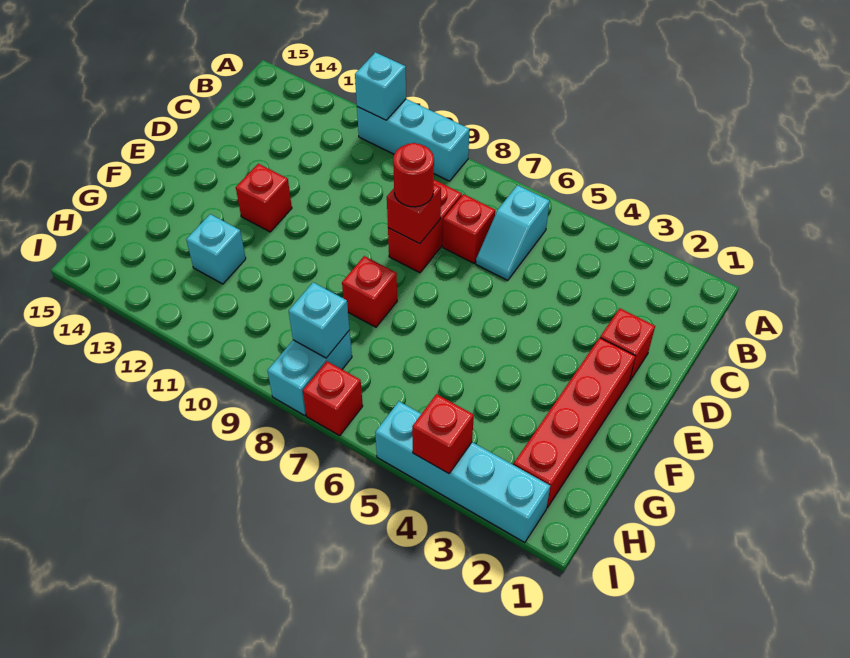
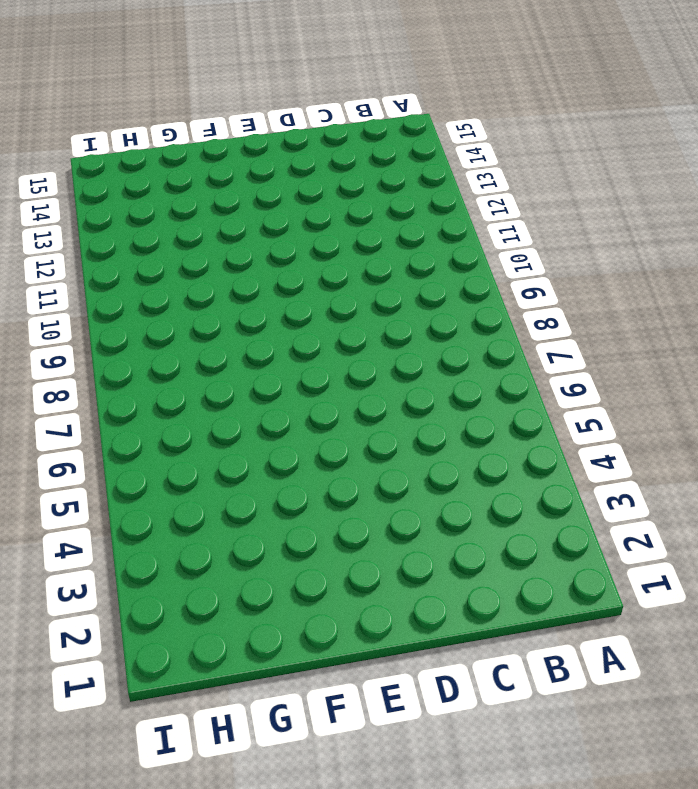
none -> cyan brick A9:A11 level 1
none -> cyan slope B6:C6 level 1 top B
none -> red brick C7 level 1

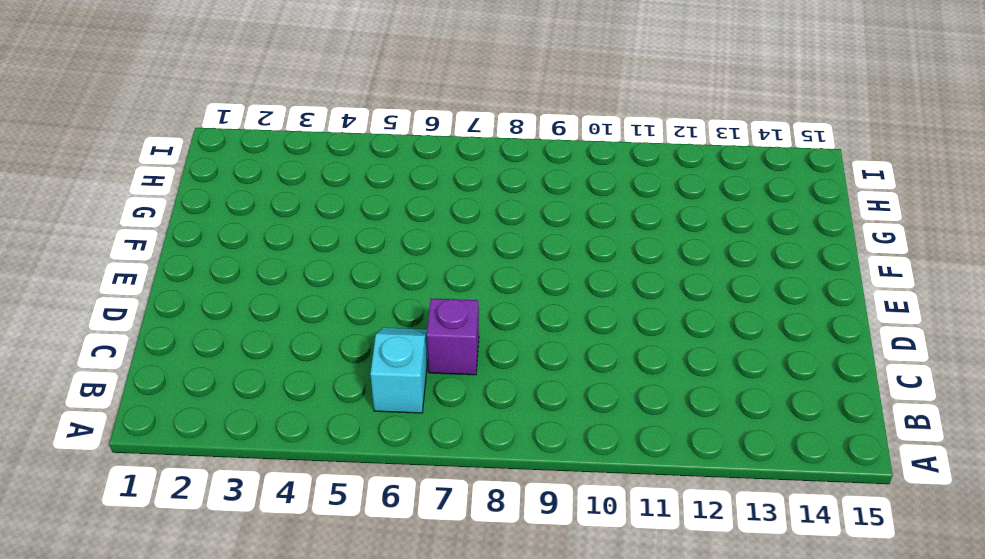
purple brick C7 level 1 -> red brick C7 level 1
none -> cyan brick A9:A11 level 1
none -> red brick C8:D8 level 1
none -> red brick D2 level 1

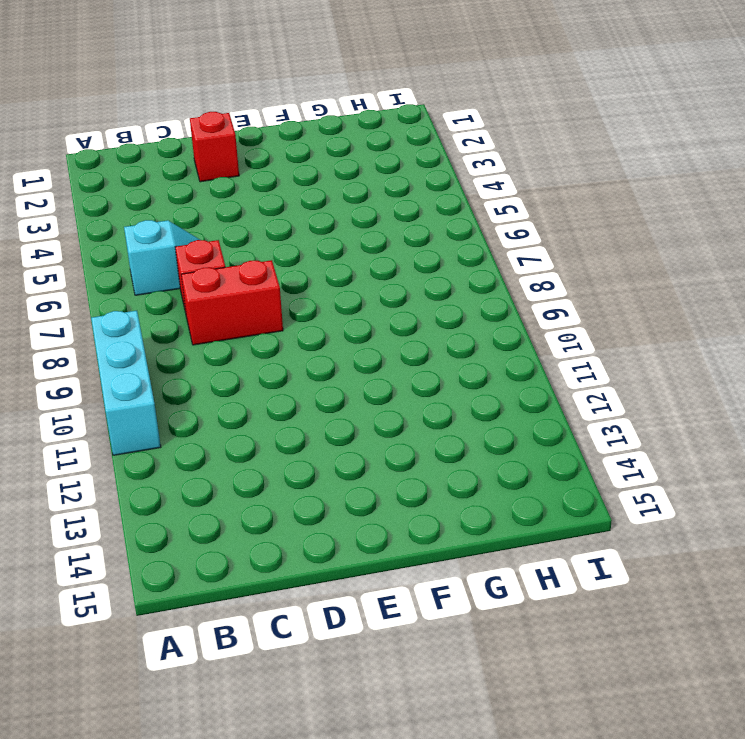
none -> red brick E2:H2 level 1
none -> red brick E12 level 1
none -> red brick F8 level 1

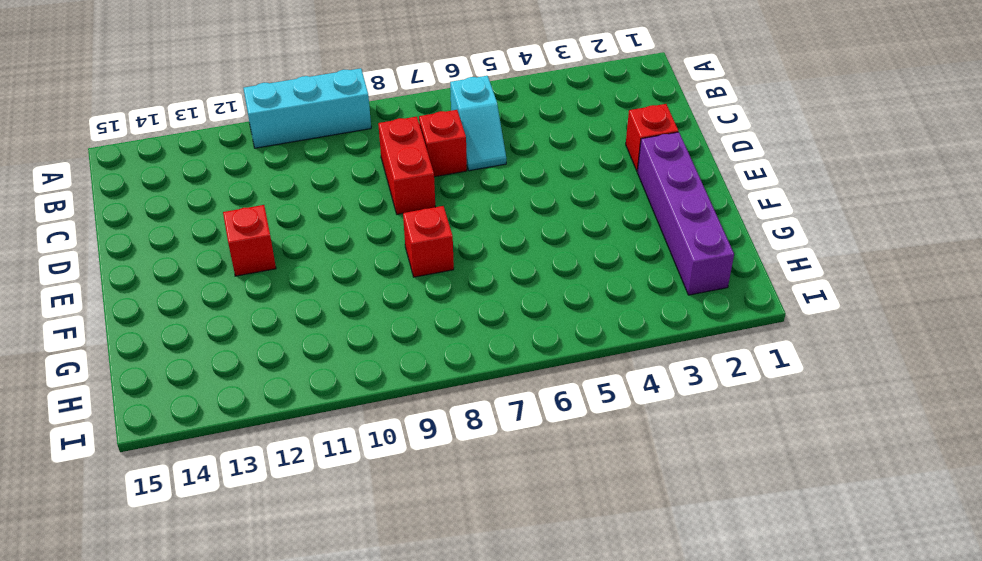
purple brick E2:H2 level 1 -> red brick E2:H2 level 1
none -> cyan brick G12 level 1
none -> cyan brick H8:I8 level 1
none -> cyan brick I2:I5 level 1

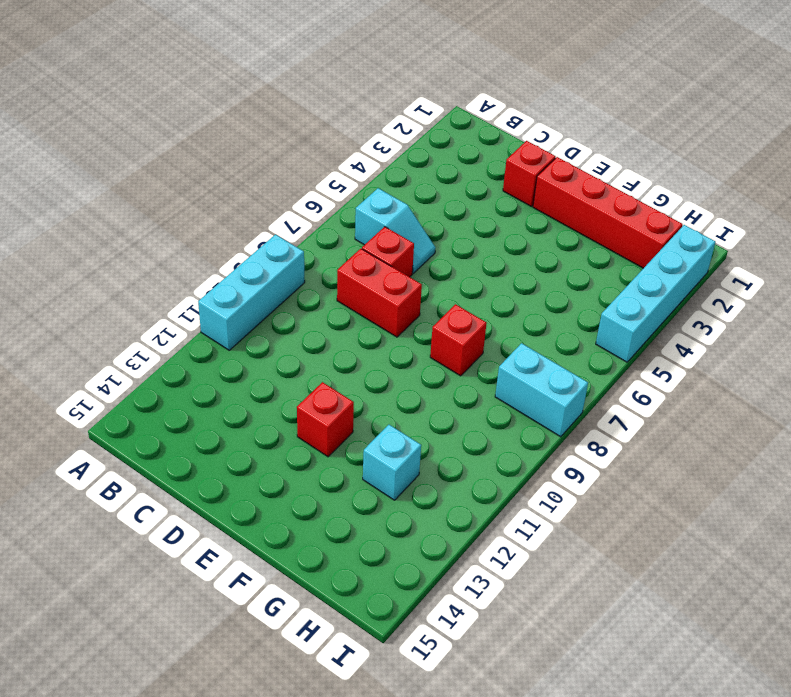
none -> red brick I7 level 1
none -> cyan brick A11 level 2
none -> red brick D8 level 2

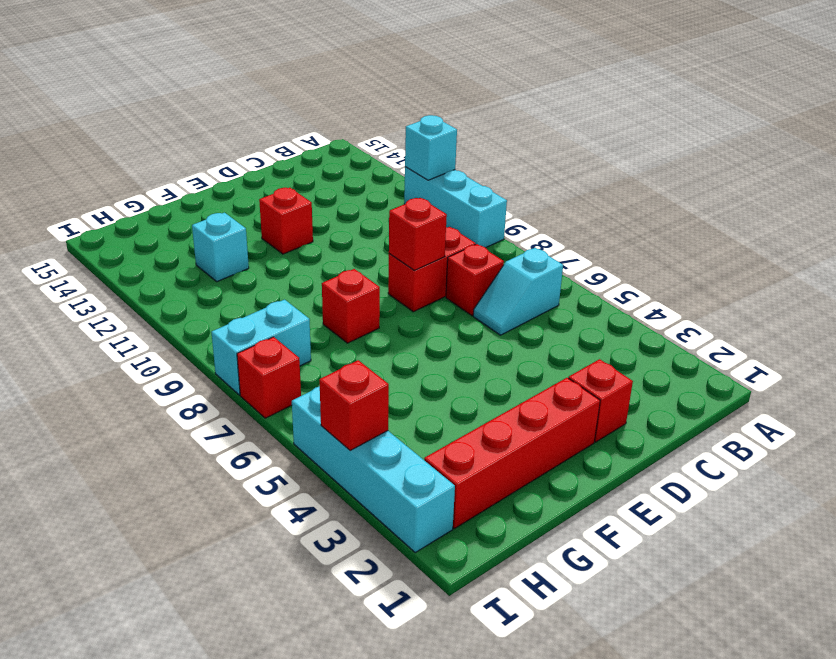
none -> cyan brick H8 level 2
none -> red round brick D8 level 3

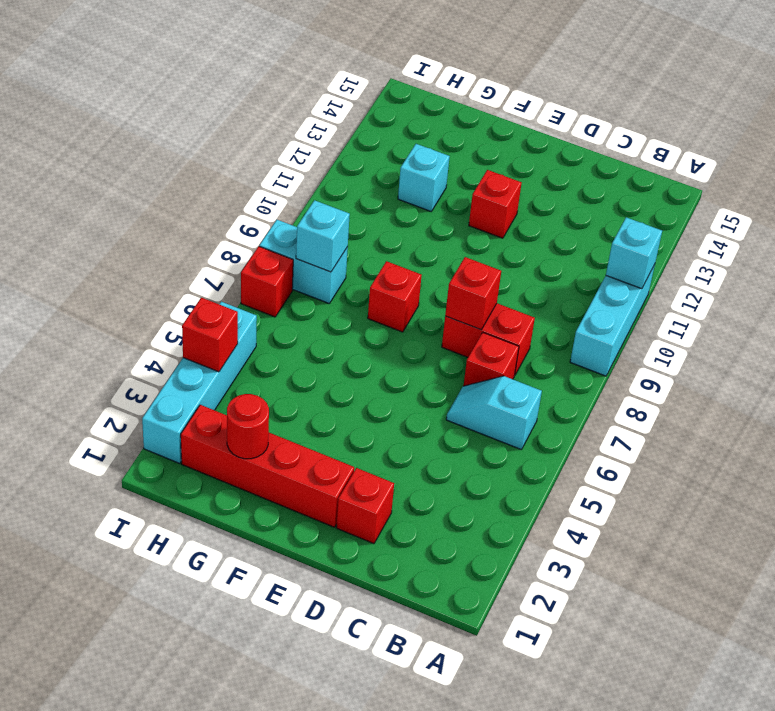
red round brick G2 level 2 -> red round brick D8 level 3

